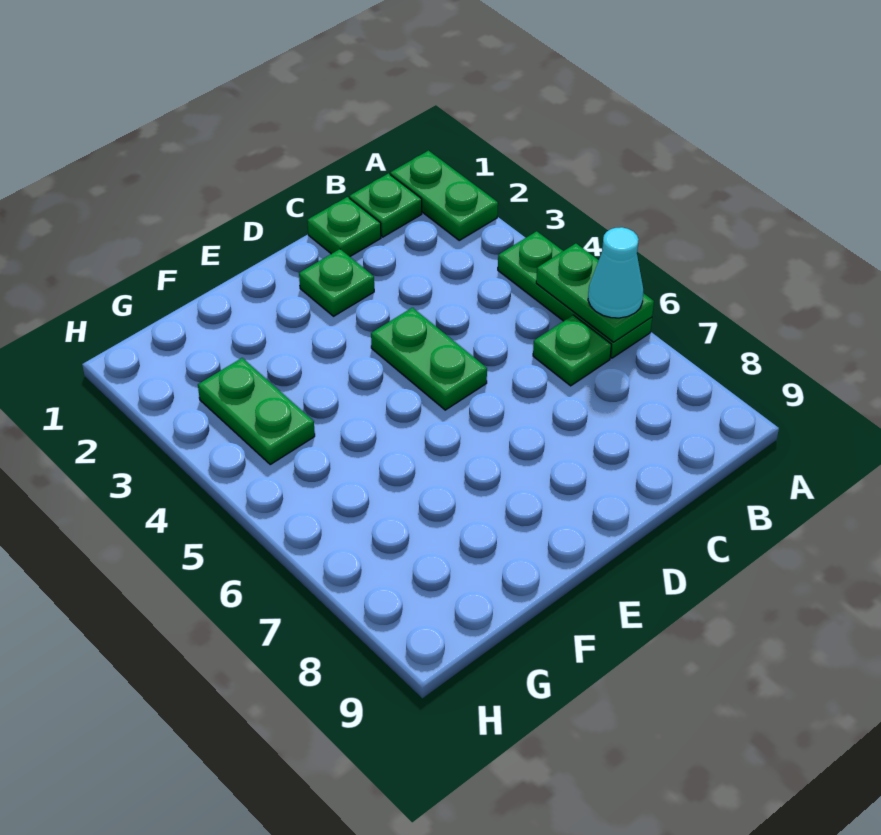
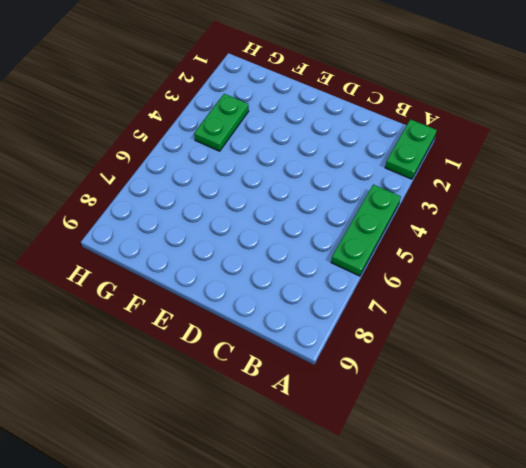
none -> green plate B1 level 1
none -> green plate B6 level 1

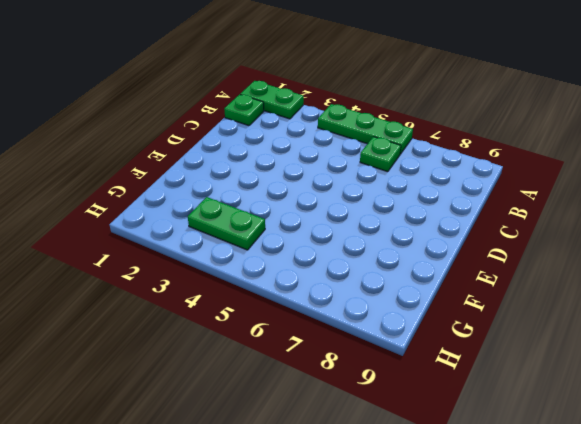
none -> green plate C1 level 1
none -> green plate D2 level 1

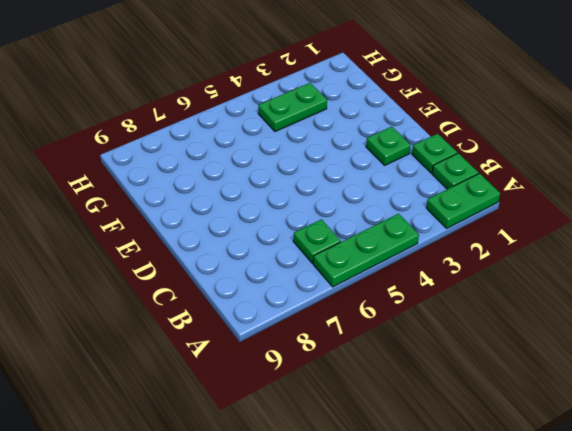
none -> green plate D4:D5 level 1
none -> green plate A5:A6 level 2

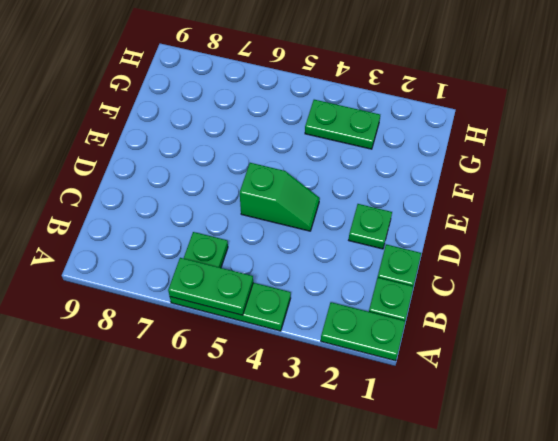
green slope D4:D5 level 1 top 5 -> green plate D4:D5 level 1
none -> cyan cone A6 level 3

